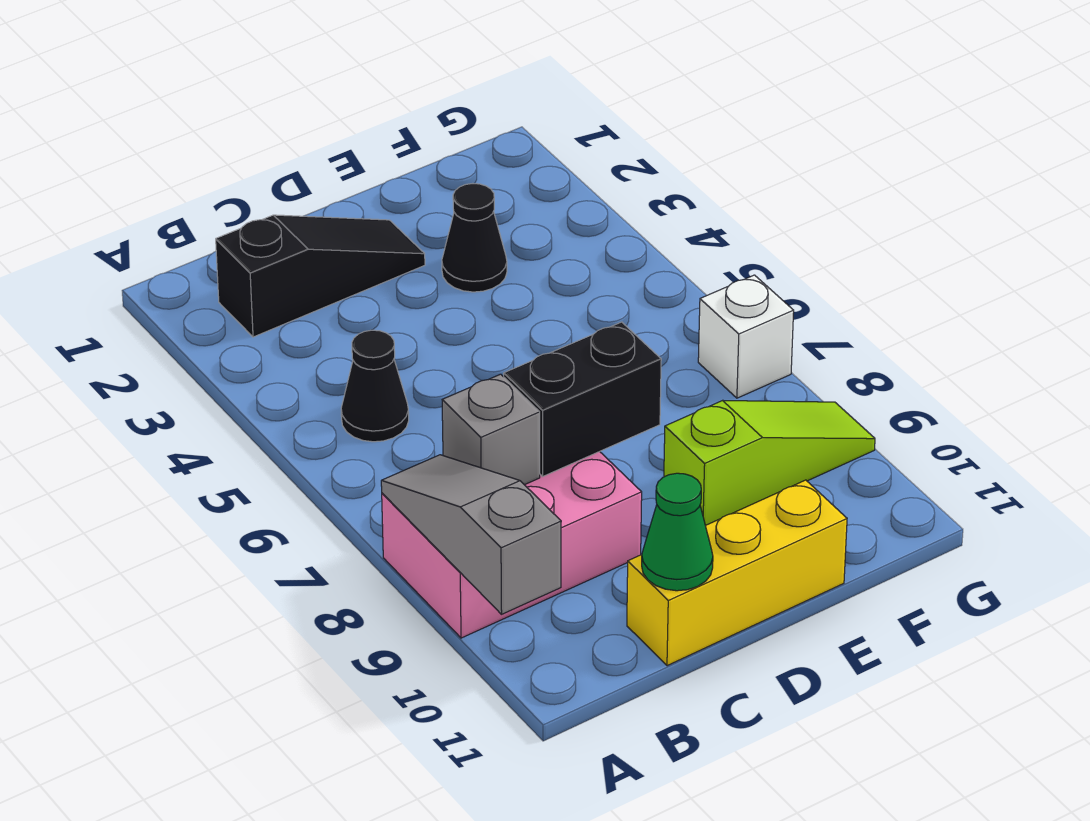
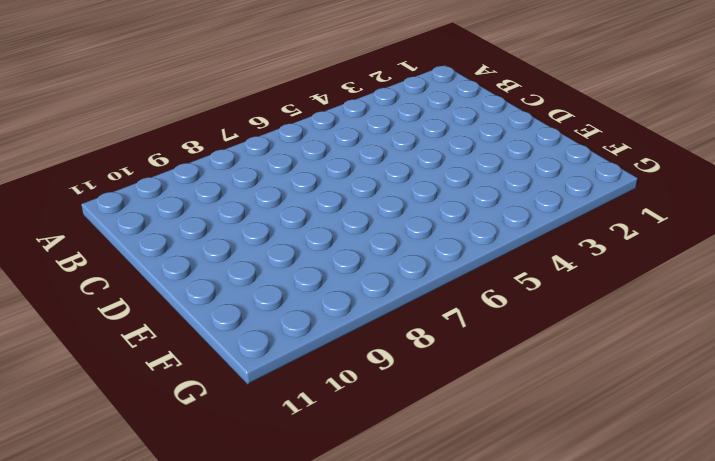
none -> pink brick A8:C9 level 1
none -> black slope B2:D2 level 1 top B

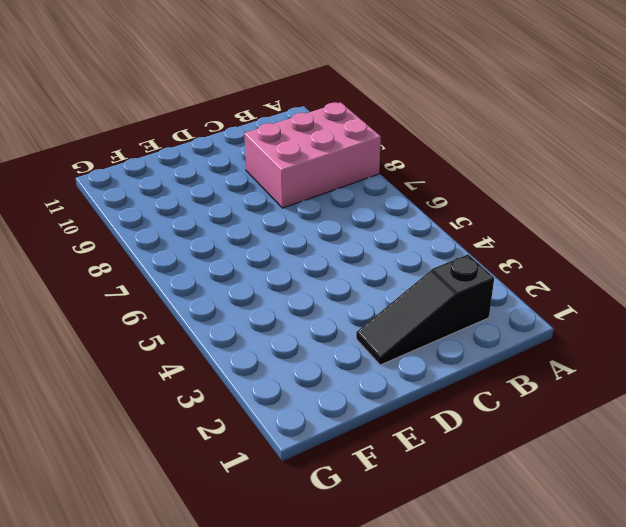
none -> black cone B5 level 1
none -> yellow brick C11:E11 level 1

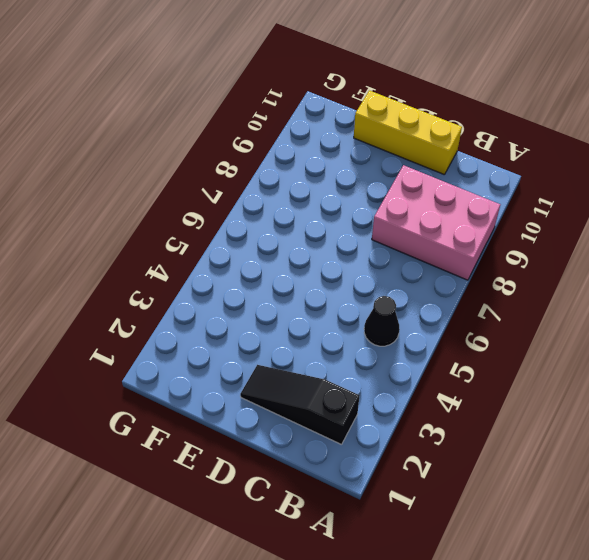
none -> black cone E3 level 1
none -> lime slope E9:G9 level 1 top E

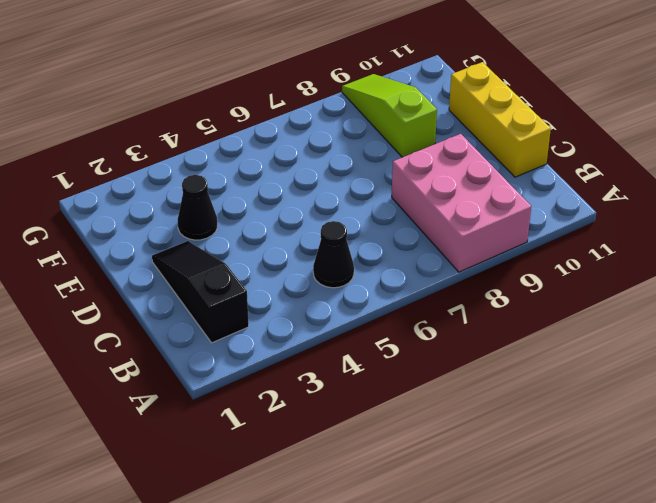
none -> white brick G7 level 1
none -> grey slope A8:A10 level 2 top 10

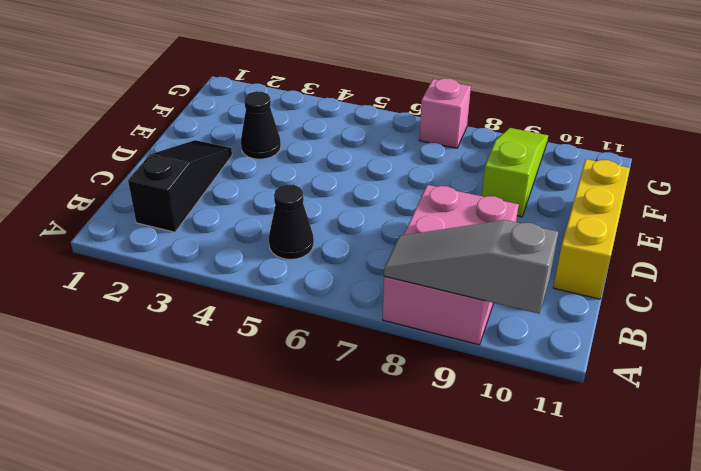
pink brick G7 level 1 -> white brick G7 level 1
none -> grey brick B8 level 2
none -> black brick C8:D8 level 2

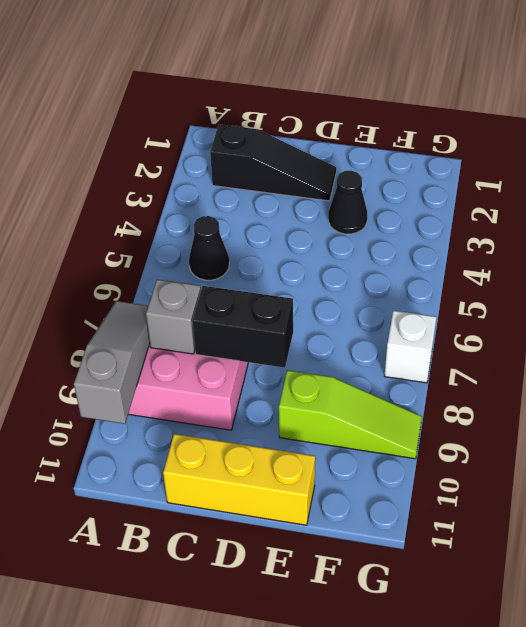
none -> green cone C11 level 2

